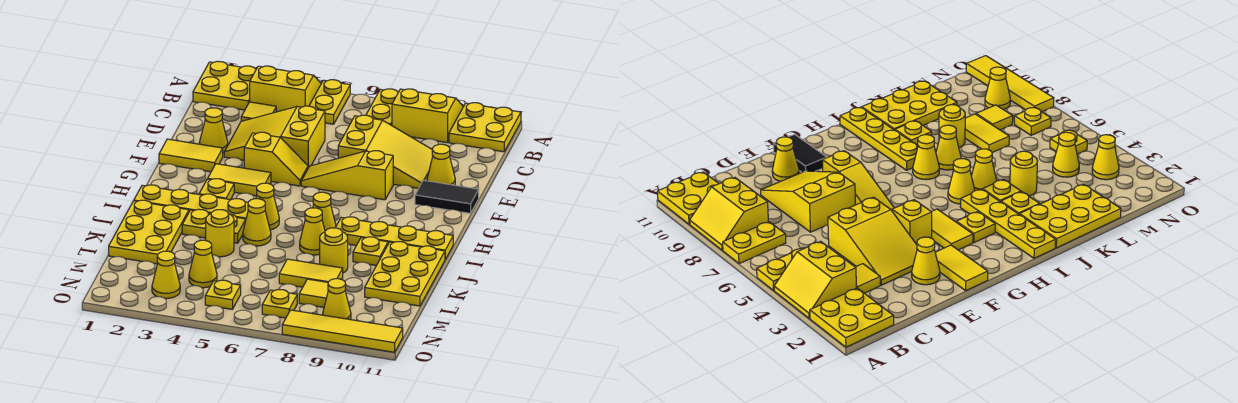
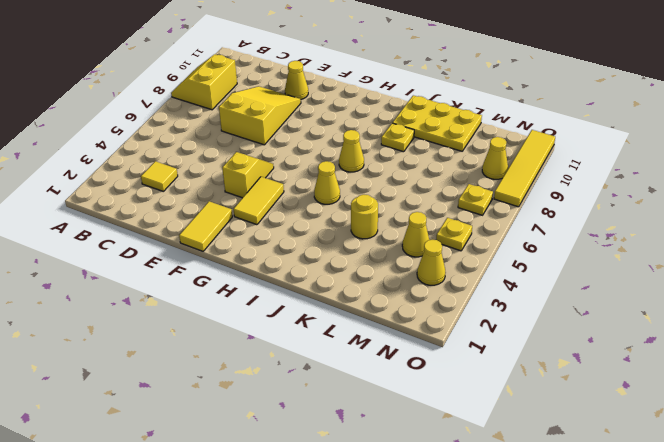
none -> yellow plate A1:B2 level 1
none -> yellow slope A3:B4 level 1 top B
none -> yellow plate A5:B5 level 1
none -> yellow plate A7:B7 level 1

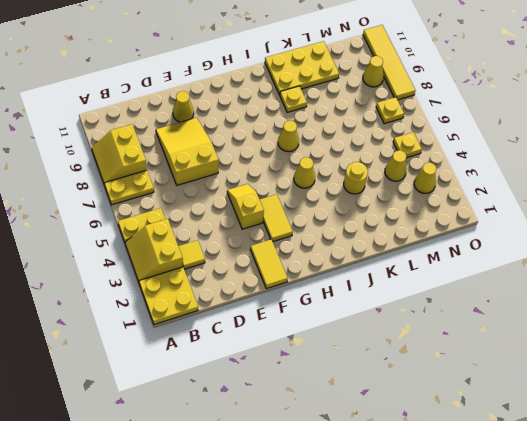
none -> yellow plate A10:B11 level 1
none -> yellow slope D3:E5 level 1 top 5
none -> yellow cone E2 level 1
none -> yellow slope F6:F8 level 1 top 8

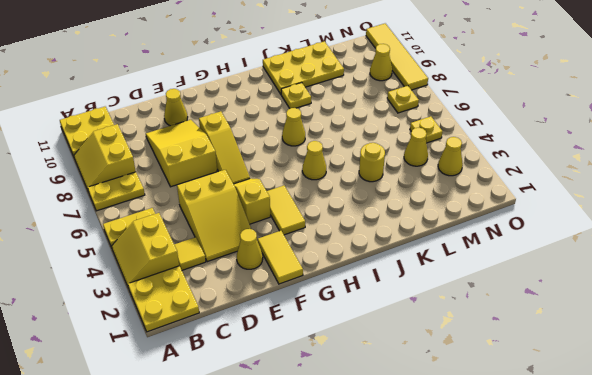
none -> black tile F10:F11 level 1
none -> yellow plate H3 level 1
none -> yellow plate I1:I4 level 1
none -> yellow plate I8:I11 level 1

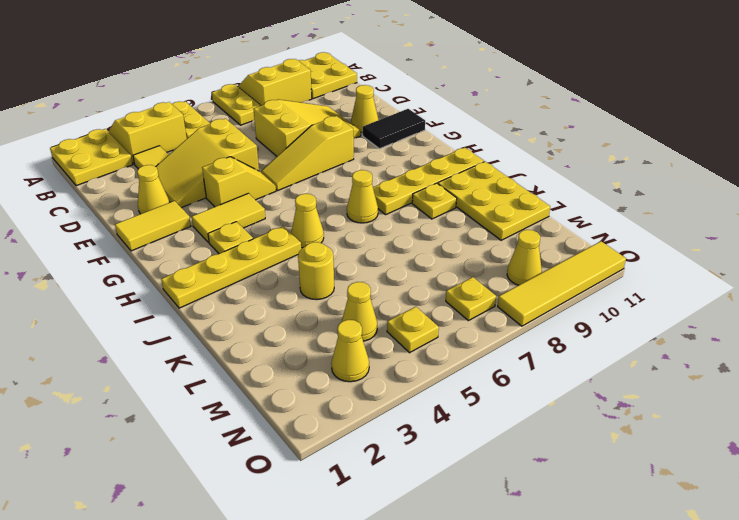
none -> yellow plate J1:L2 level 1
none -> yellow plate J3 level 1
none -> yellow plate J4 level 1
none -> yellow cone J5 level 1

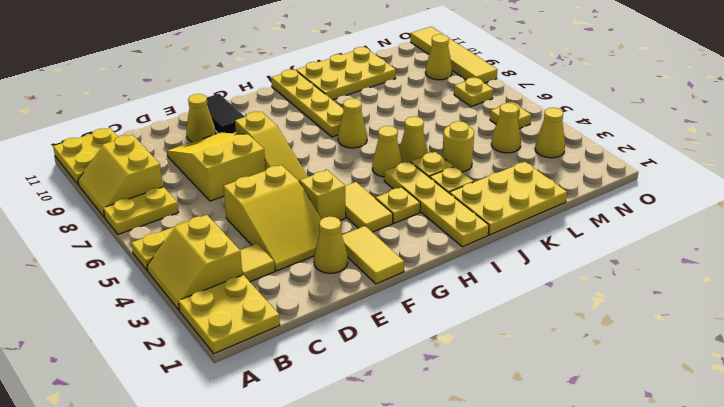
none -> yellow cone J7 level 1
none -> yellow plate J9 level 1
none -> yellow round brick K8 level 1
none -> yellow tile L7:L8 level 1

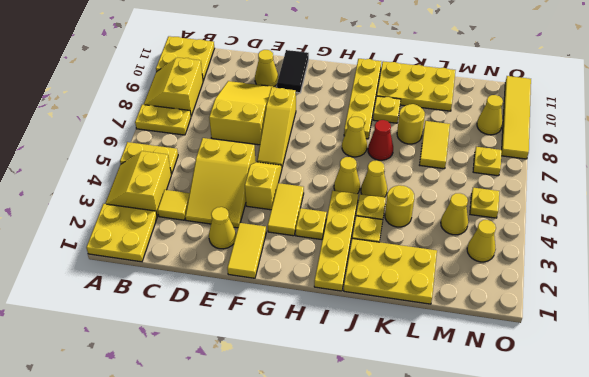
red cone J7 level 1 -> yellow cone J7 level 1
none -> yellow tile M8 level 1

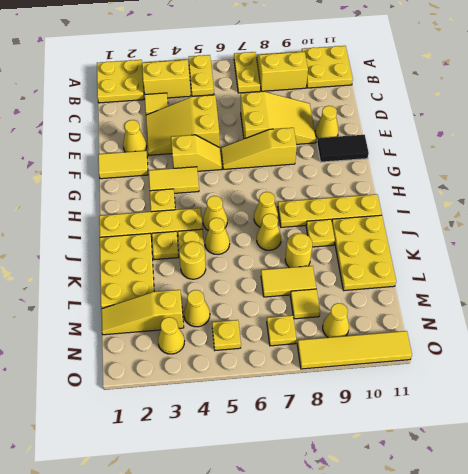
yellow slope M1:M3 level 1 top 3 -> none

